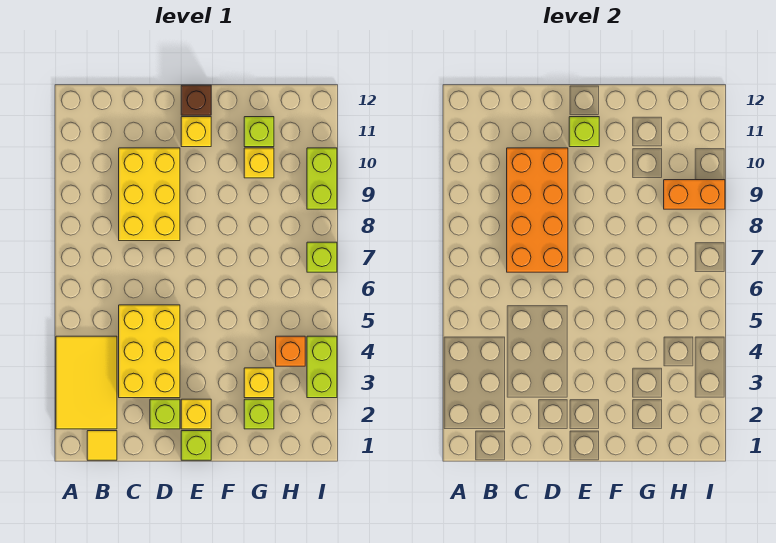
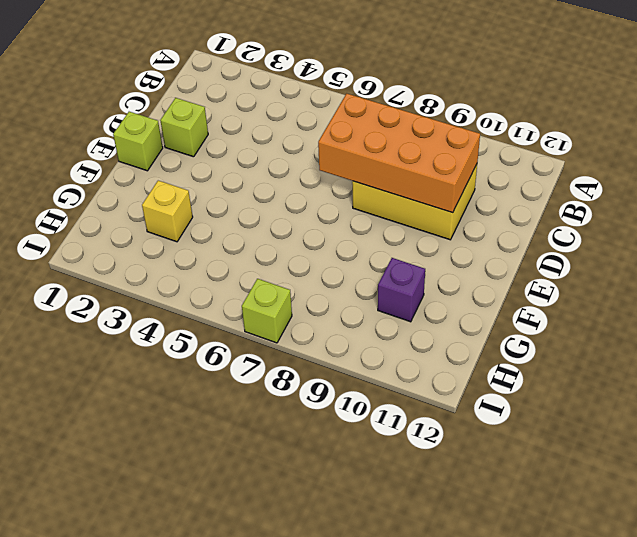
purple brick G10 level 1 -> yellow brick G10 level 1
none -> yellow tile A2:B4 level 1
none -> yellow tile B1 level 1
none -> yellow brick C3:D5 level 1

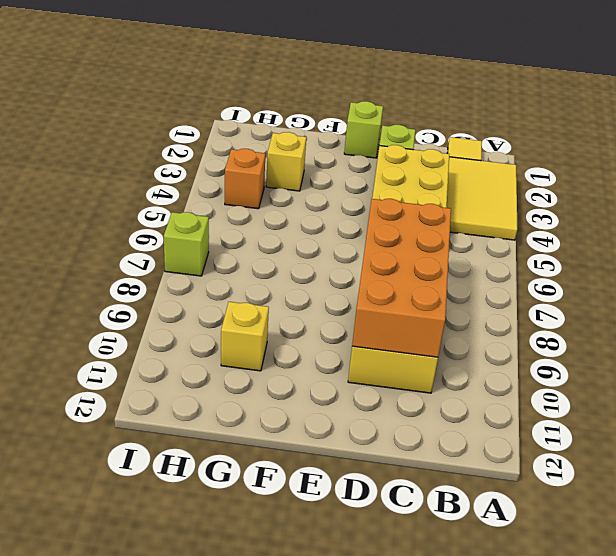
none -> yellow brick E2 level 1
none -> yellow brick E11 level 1
none -> brown brick E12 level 1

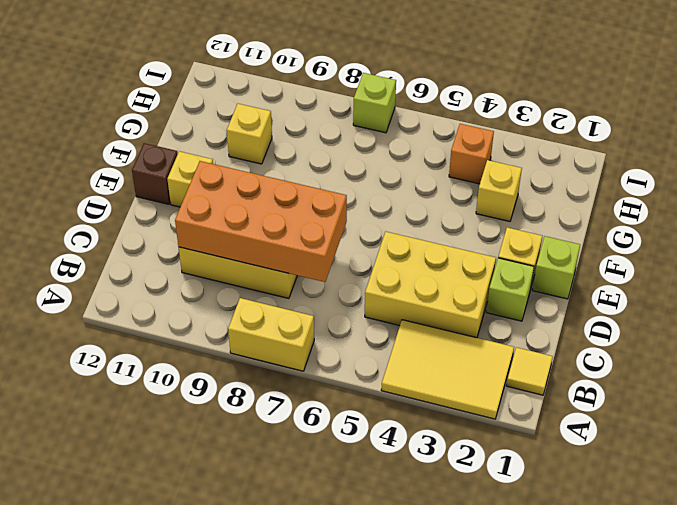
yellow brick A7:A8 level 1 -> none
none -> lime brick G2 level 1
none -> lime brick G11 level 1
none -> lime brick I3:I4 level 1

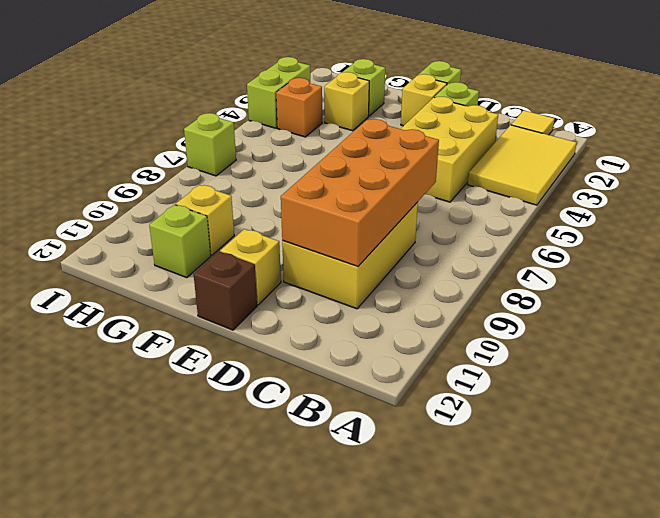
none -> lime brick I9:I10 level 1
none -> lime brick E11 level 2
none -> orange brick H9:I9 level 2

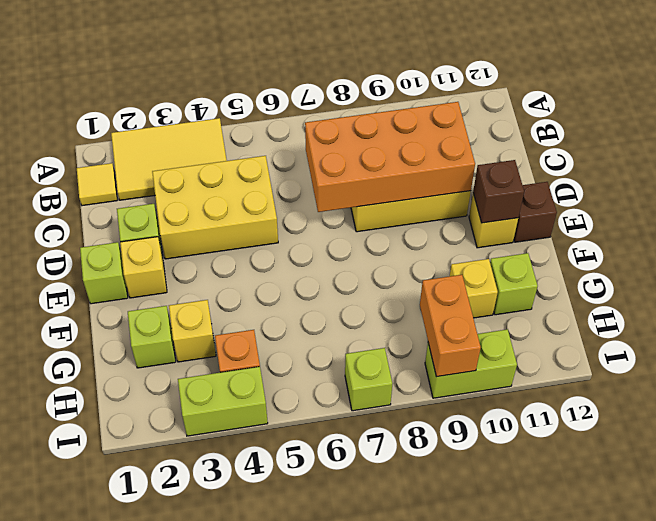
brown brick E11 level 2 -> lime brick E11 level 2

